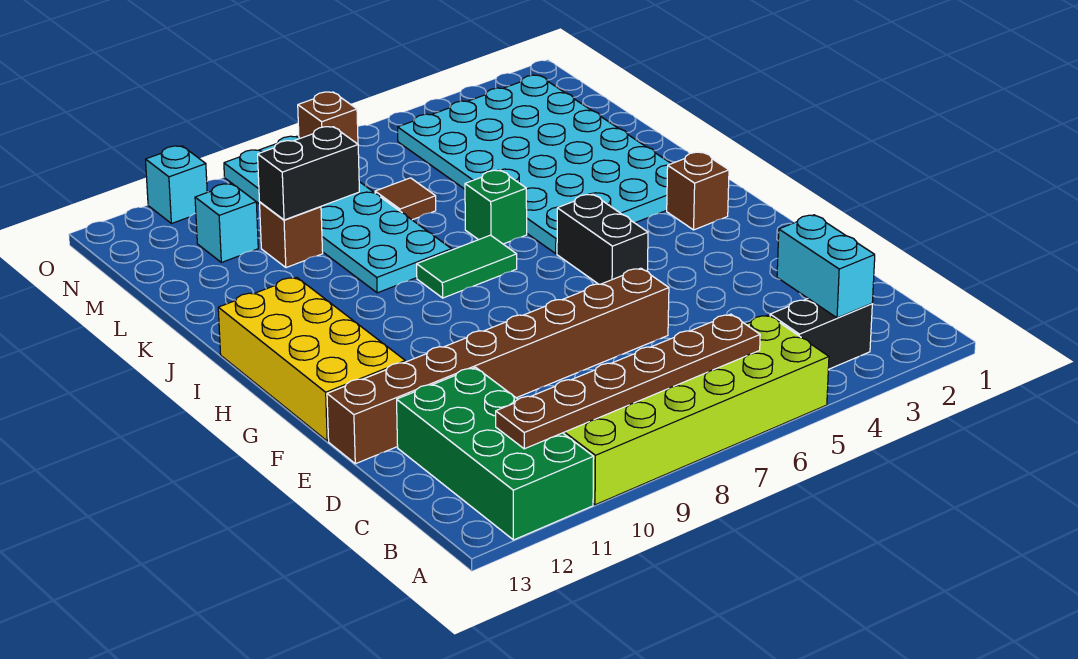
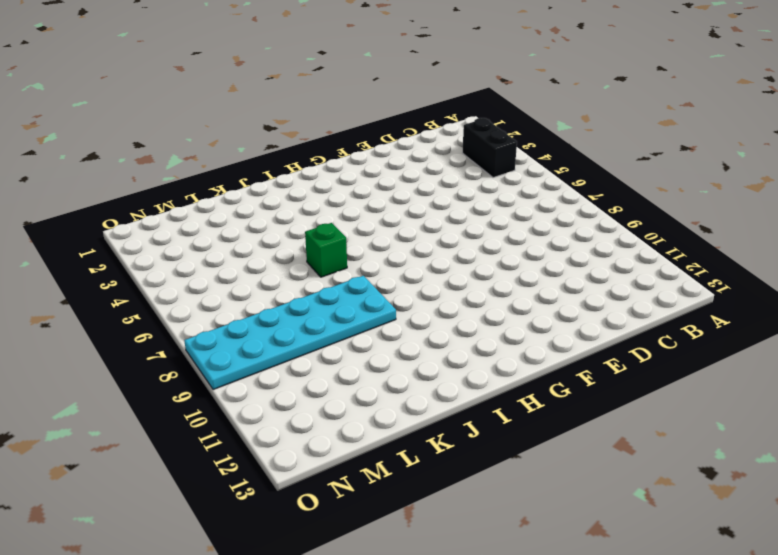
none -> lime brick A5:B10 level 1
none -> green brick A11:D12 level 1
none -> brown brick E6:E13 level 1

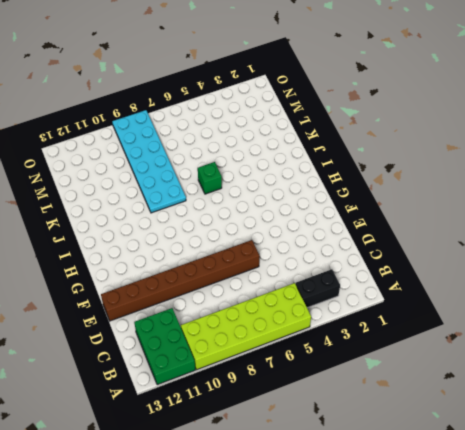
green brick A11:C12 level 1 -> green brick A11:D12 level 1
none -> yellow brick F12:I13 level 1
none -> black brick G5:H5 level 1
none -> brown brick H2 level 1

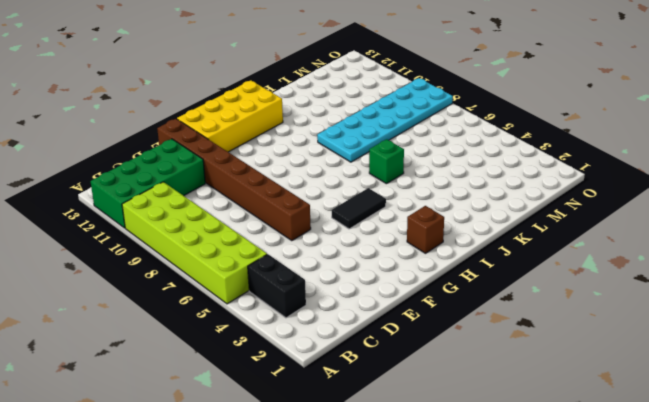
black tile G5:H5 level 1 -> black brick G5:H5 level 1
none -> cyan plate I2:N5 level 1
none -> green tile I7:I8 level 1
none -> brown tile L7 level 1

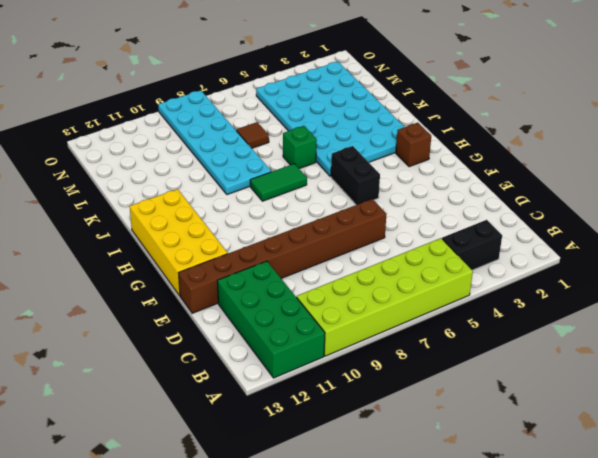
none -> brown brick L10 level 1
none -> cyan brick M11 level 1
none -> brown brick O7 level 1

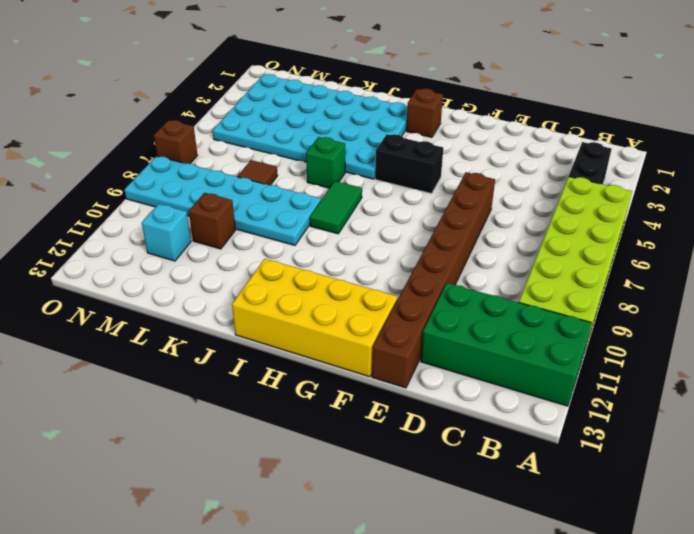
none -> cyan brick O11 level 1
none -> cyan brick B3:C3 level 2
none -> brown plate B6:B11 level 2

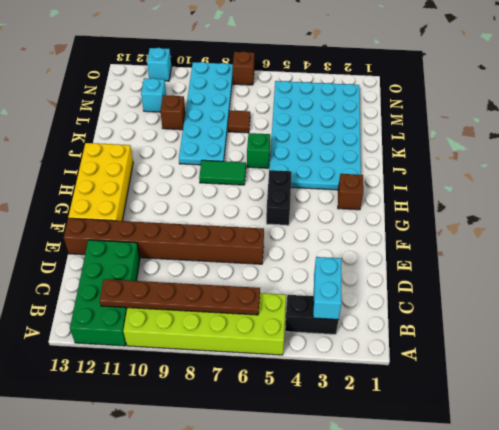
none -> black brick L9:L10 level 2

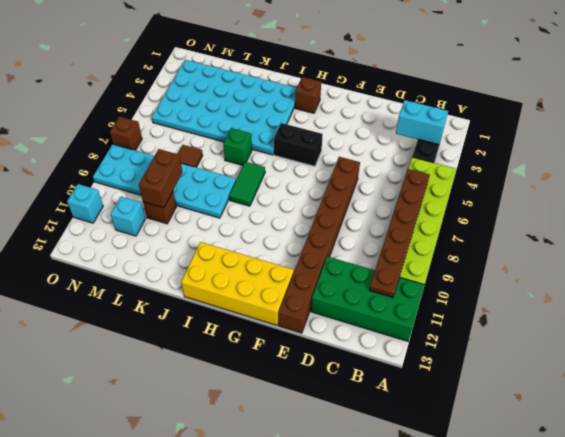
brown brick L9:L10 level 2 -> black brick L9:L10 level 2

